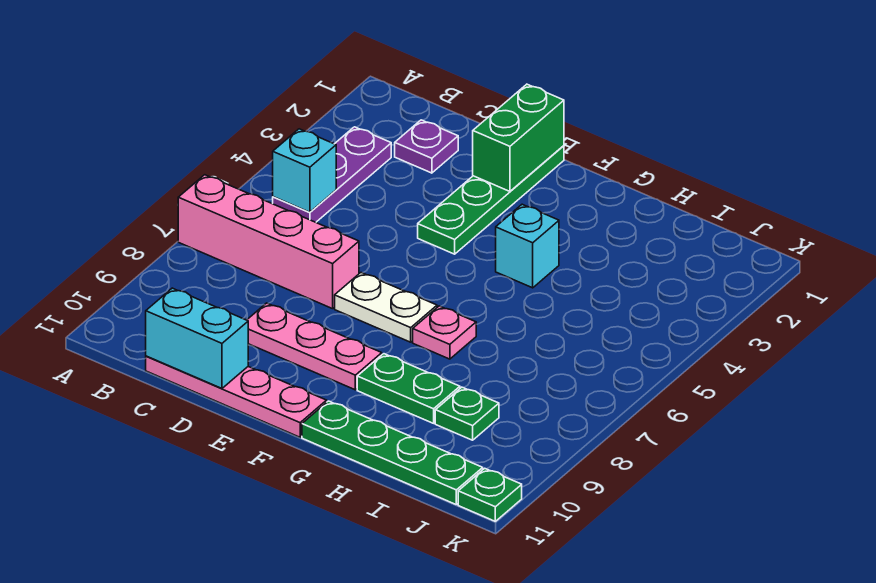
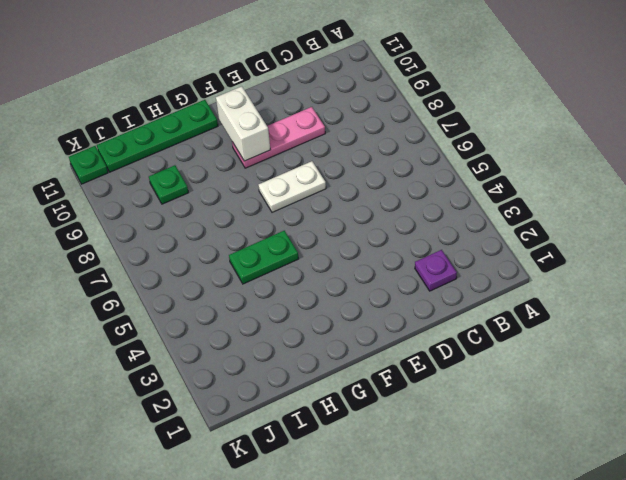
white brick F9:F10 level 2 -> none
green plate G5:H5 level 1 -> green plate G9:H9 level 1
none -> pink brick A7:D7 level 1
none -> purple plate B3:B5 level 1
none -> pink plate C11:F11 level 1

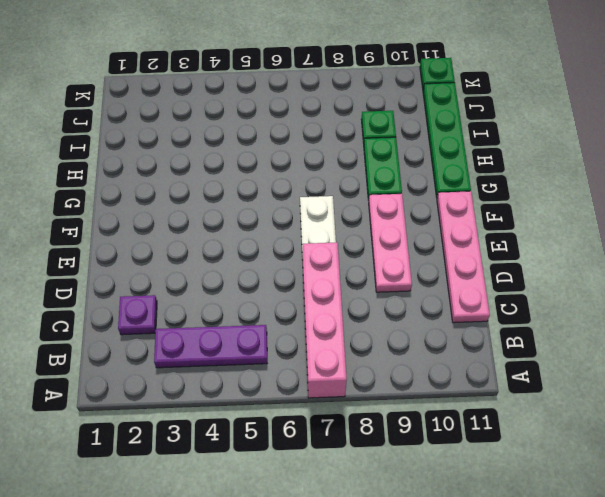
none -> green plate E1:E4 level 1
none -> cyan brick G4 level 1
none -> pink plate G7 level 1

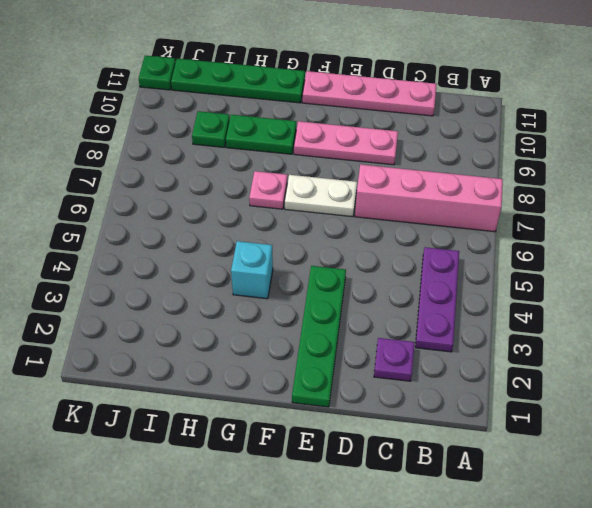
none -> cyan brick B5 level 2
none -> cyan brick C11:D11 level 2
none -> green brick E1:E2 level 2

